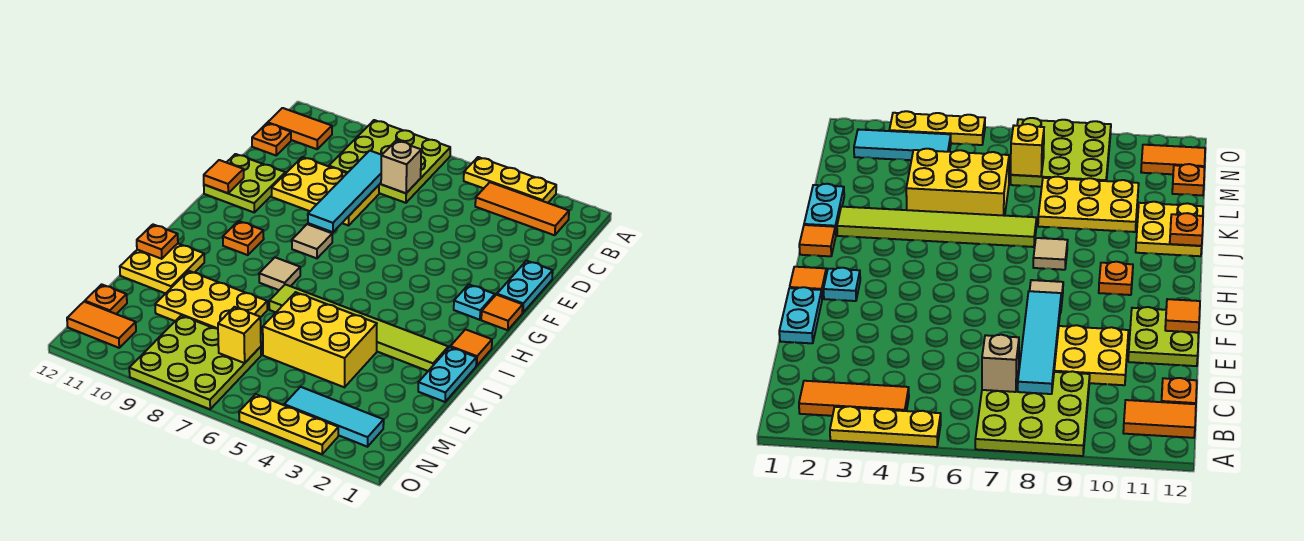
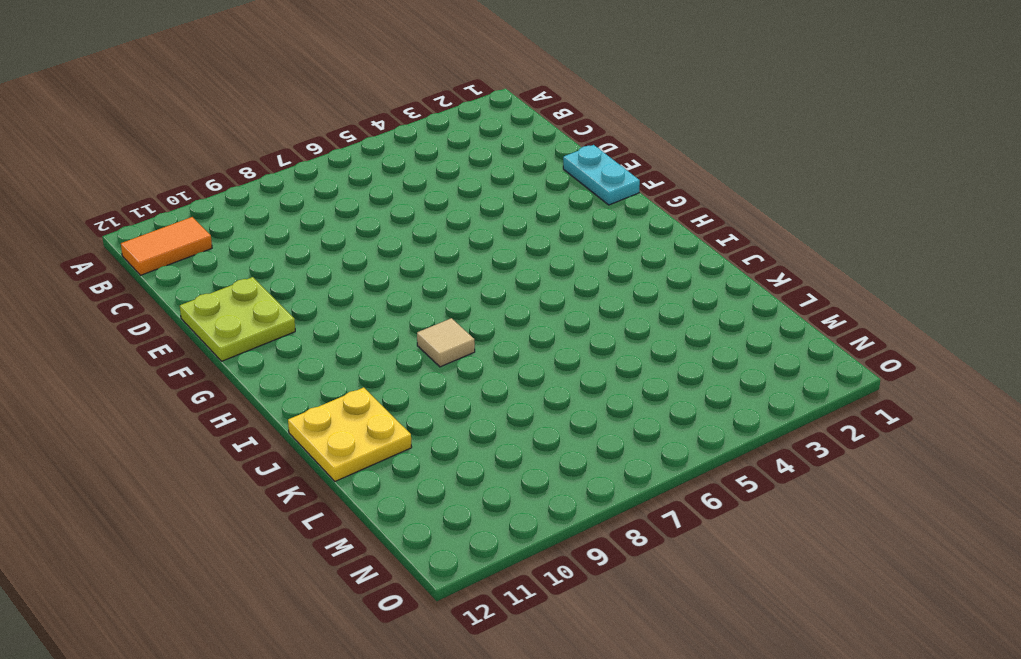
none -> yellow plate A3:A5 level 1
none -> lime plate A7:C9 level 1
none -> orange tile B2:B4 level 1

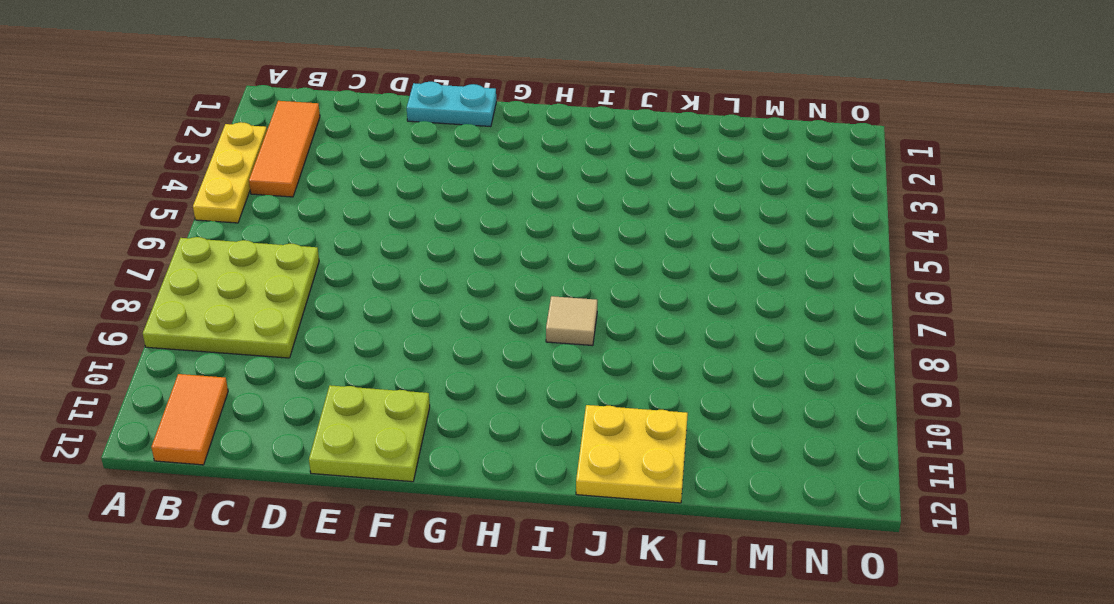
none -> orange plate C12 level 1
none -> yellow plate D8:E10 level 1
none -> orange tile G1 level 1

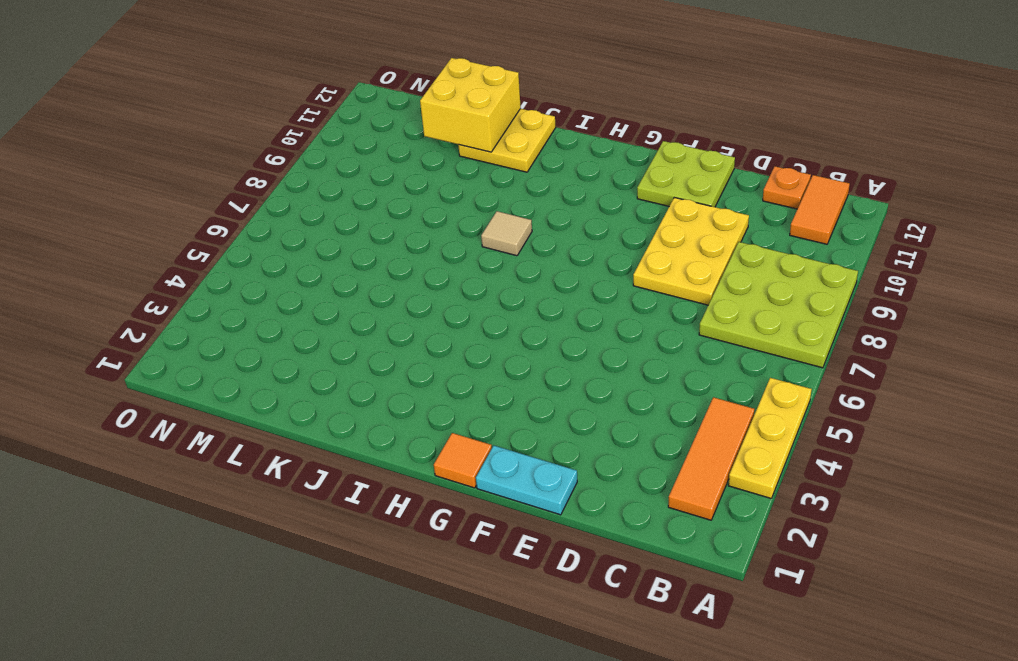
yellow brick K11:L12 level 2 -> none
none -> cyan plate G2 level 1
none -> tan tile G8 level 1
none -> orange plate H10 level 1

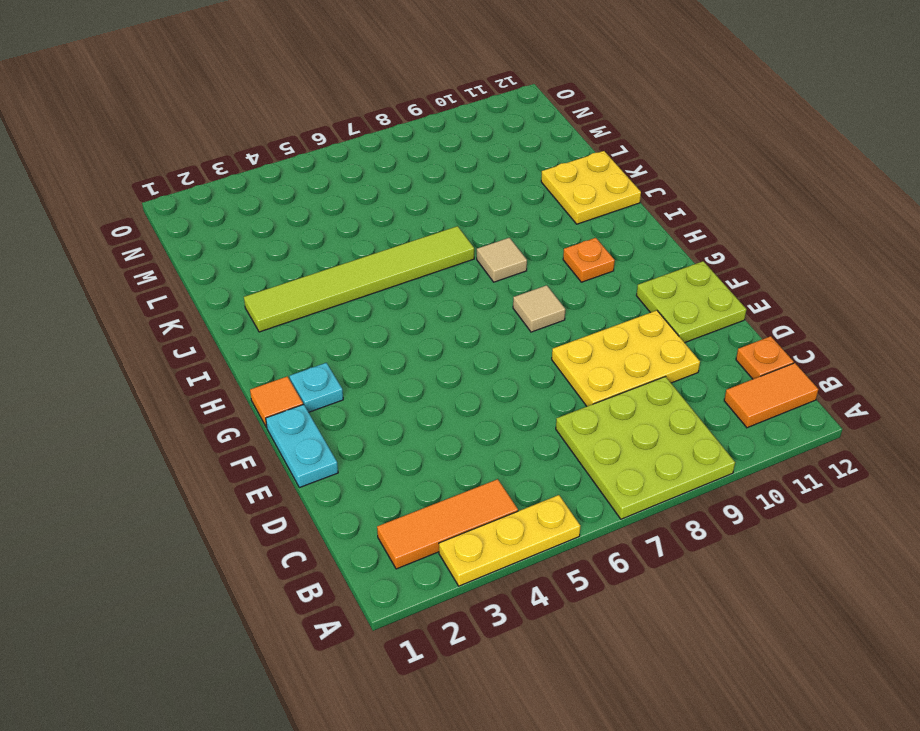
none -> orange tile I1 level 1
none -> cyan plate J1:K1 level 1
none -> yellow brick K4:L6 level 1

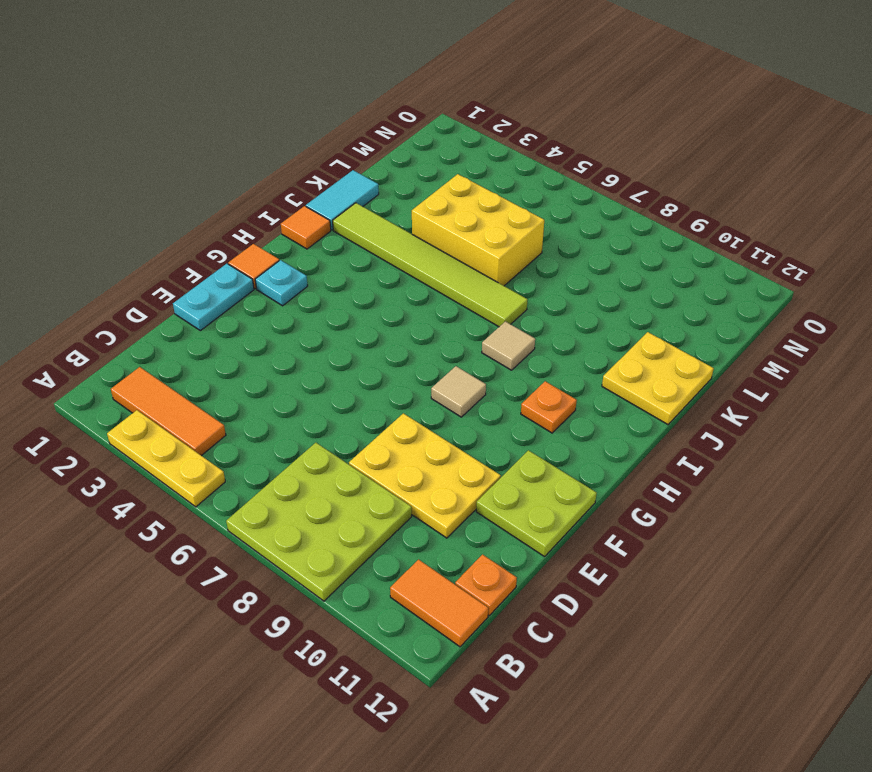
cyan tile J1:K1 level 1 -> cyan plate J1:K1 level 1
none -> yellow plate K8:L10 level 1
none -> lime plate M7:O9 level 1
none -> orange plate M12 level 1

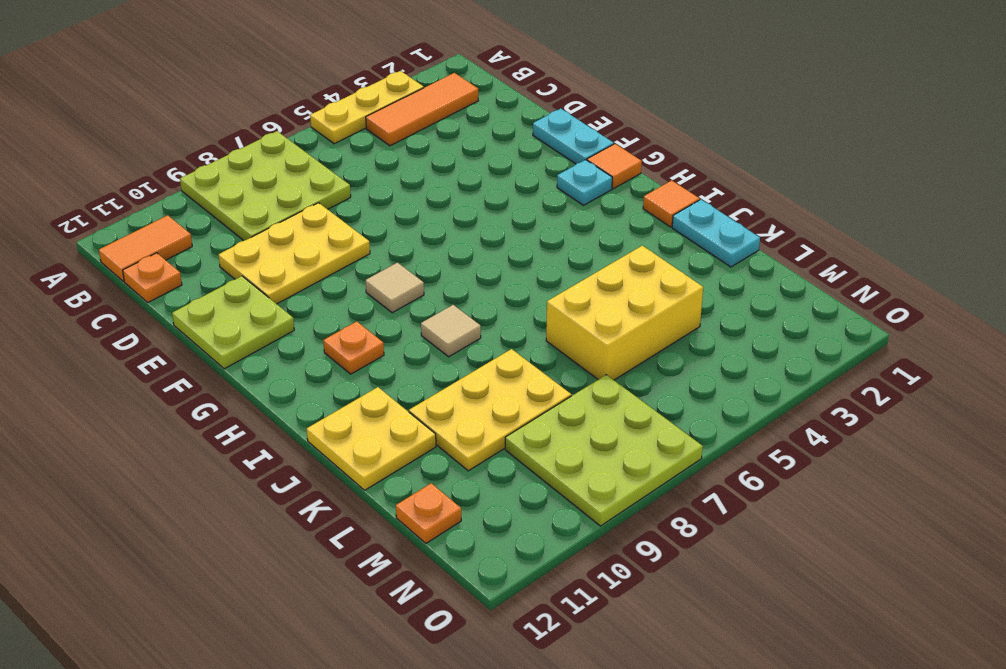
none -> lime tile J2:J7 level 1
none -> cyan tile N2:N4 level 1
none -> orange tile N11:N12 level 1

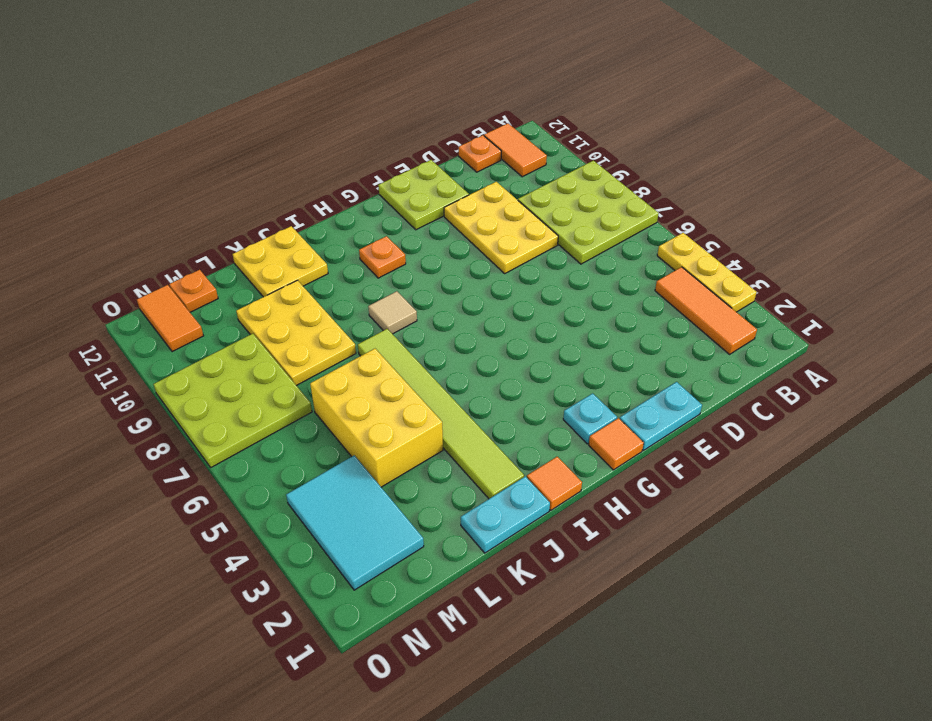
cyan tile M2:N4 level 1 -> cyan tile N2:N4 level 1
none -> tan tile G8 level 1
none -> yellow plate O3:O5 level 1
none -> tan brick C7 level 2

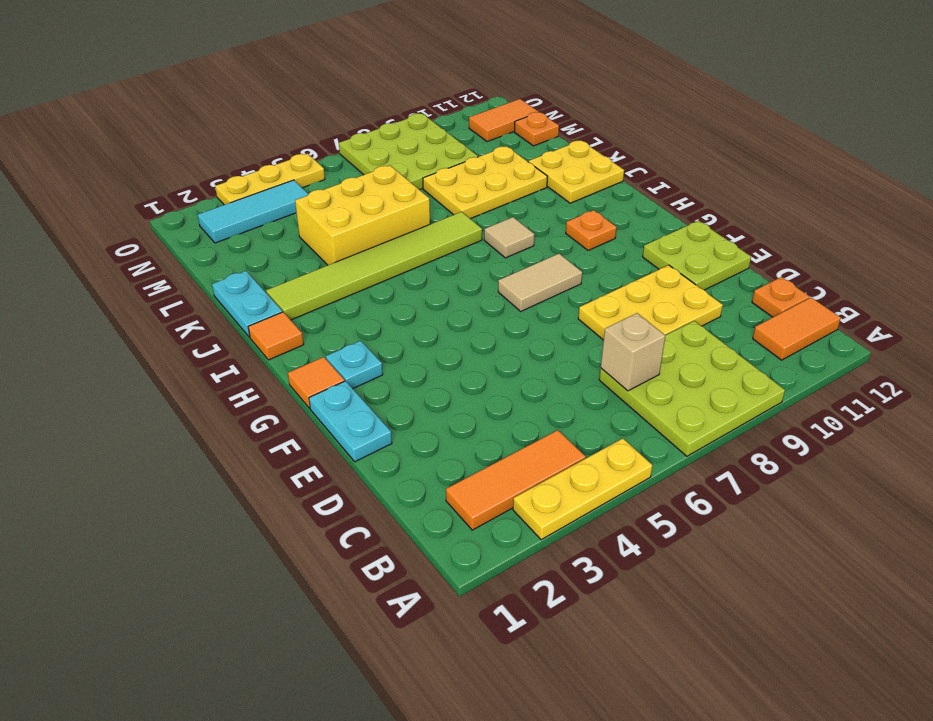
tan tile G7:G8 level 1 -> tan tile G8 level 1
none -> cyan tile C8:F8 level 2
none -> orange tile F12 level 2
none -> orange plate J12 level 2

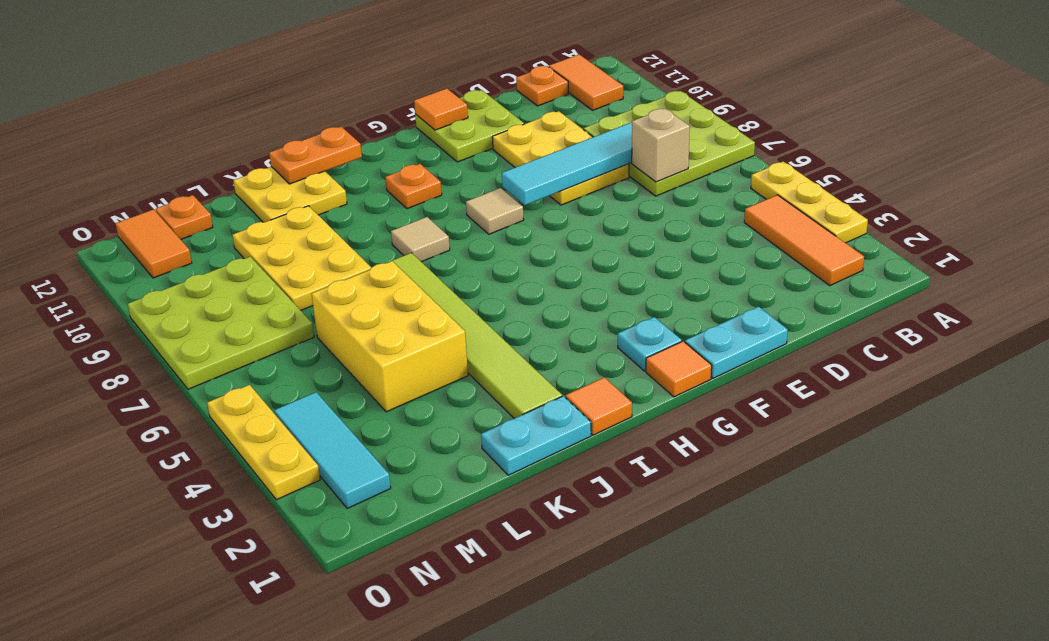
orange plate I12:J12 level 2 -> orange plate J12 level 2
none -> yellow brick M7 level 2

